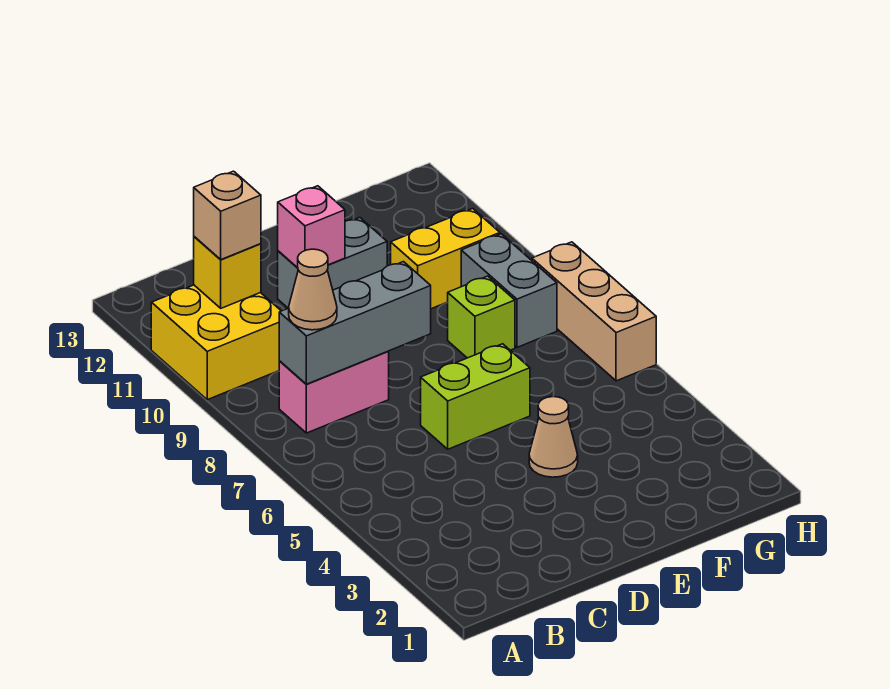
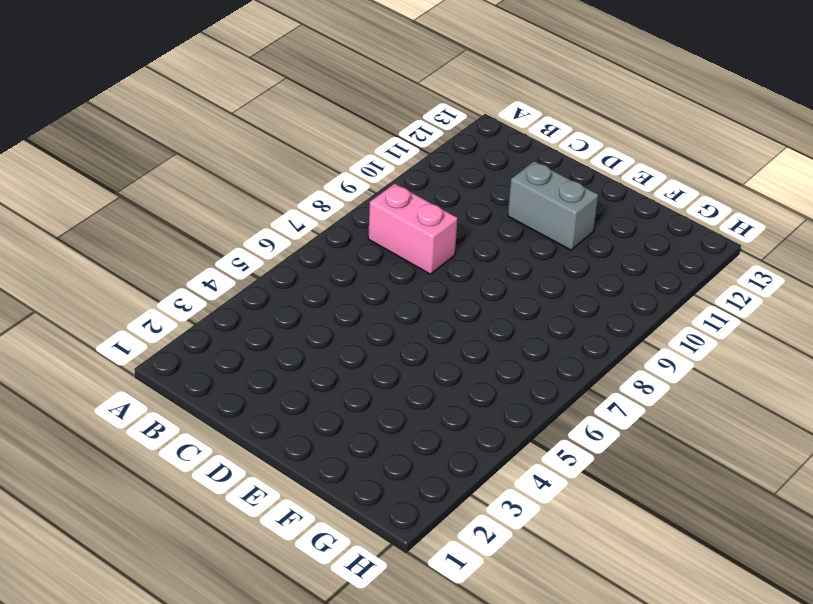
none -> yellow brick A10:B11 level 1
none -> lime brick D6:E6 level 1
none -> tan cone E4 level 1

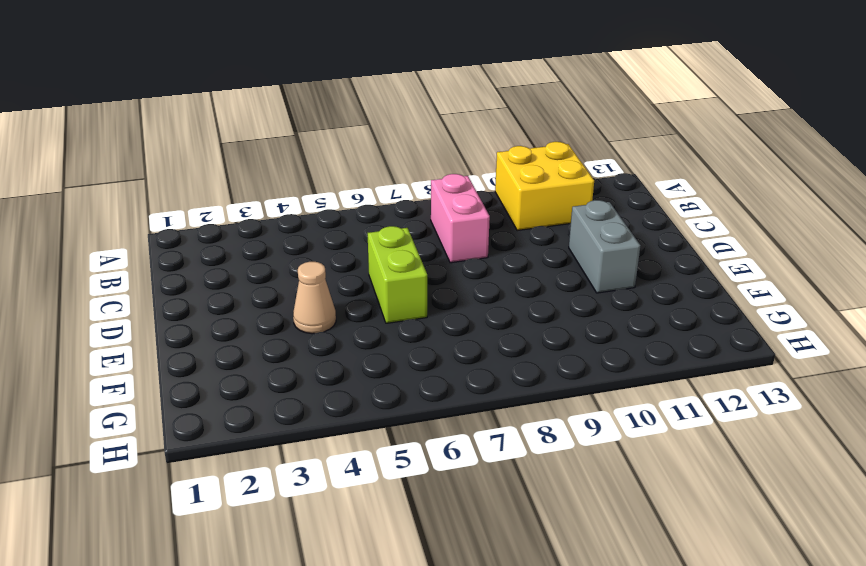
none -> lime brick F8 level 1
none -> yellow brick F10:G10 level 1
none -> grey brick G8:G9 level 1

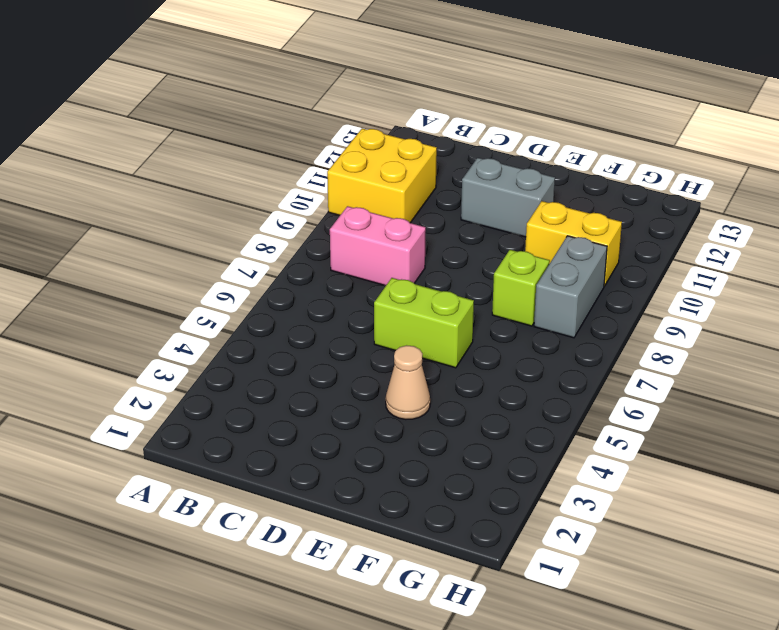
none -> tan brick H6:H8 level 1
none -> grey brick B8:D8 level 2
none -> yellow brick B11 level 2

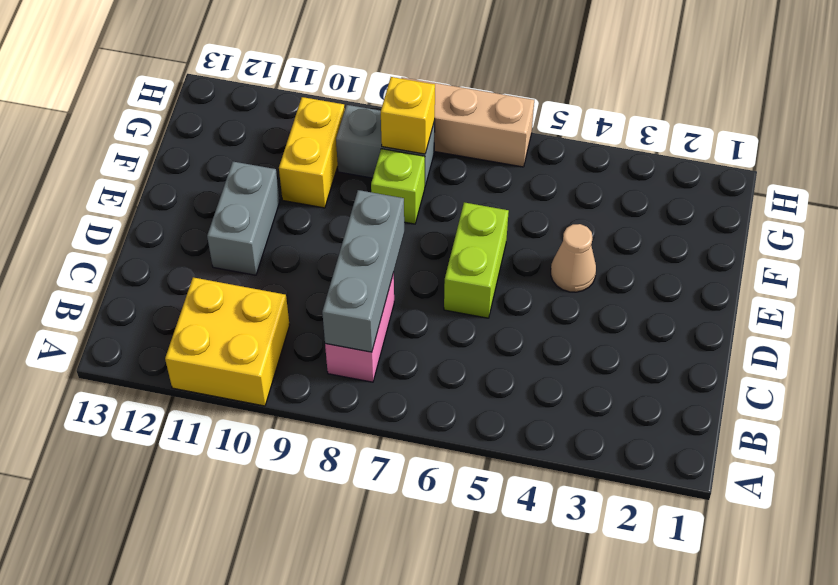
yellow brick G8 level 2 -> yellow brick B11 level 2
none -> pink brick D11 level 2
none -> tan cone B8 level 3
none -> tan brick B11 level 3

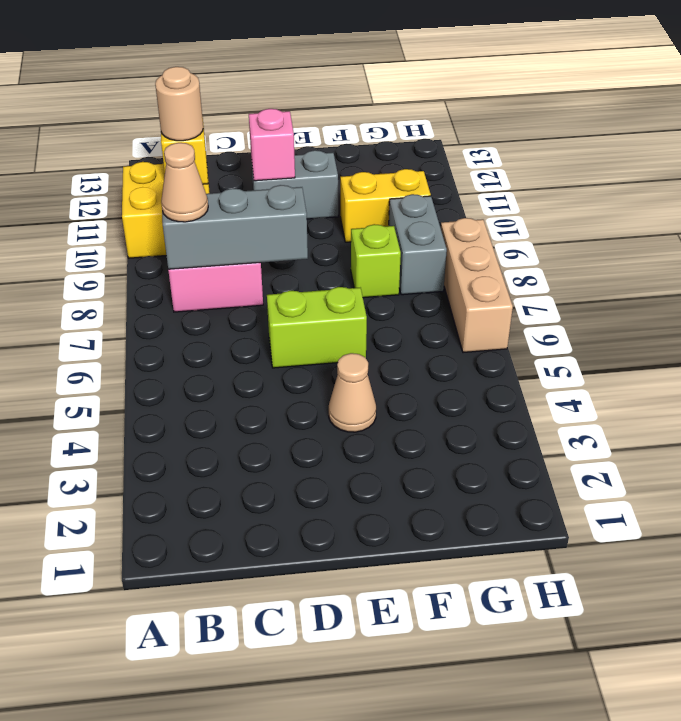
tan round brick B11 level 3 -> tan brick B11 level 3

